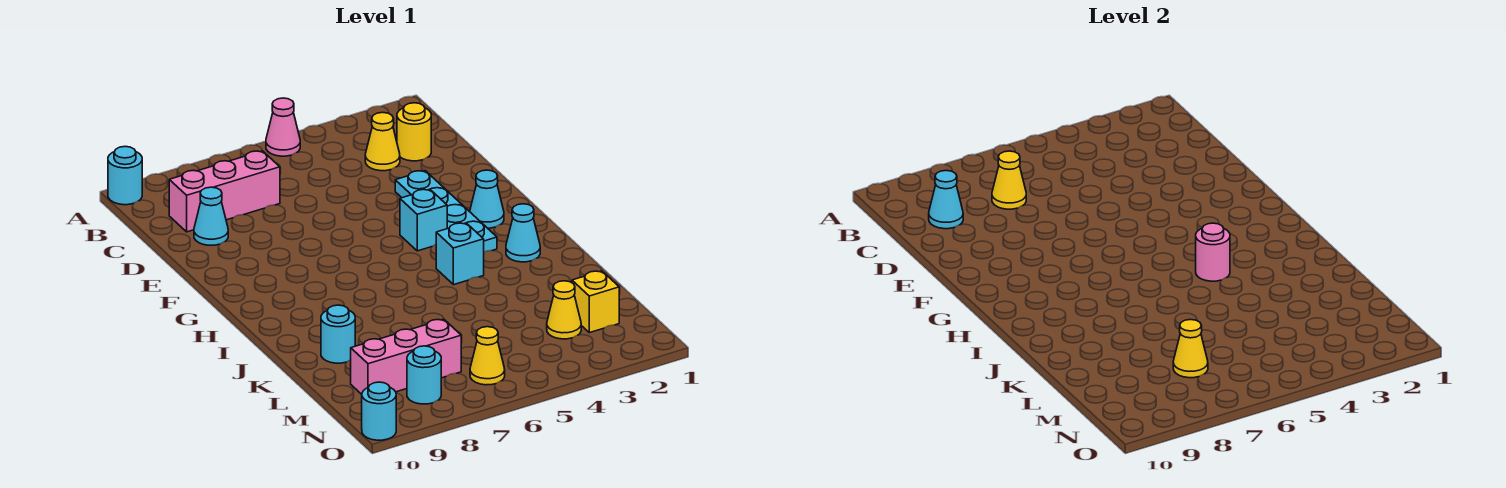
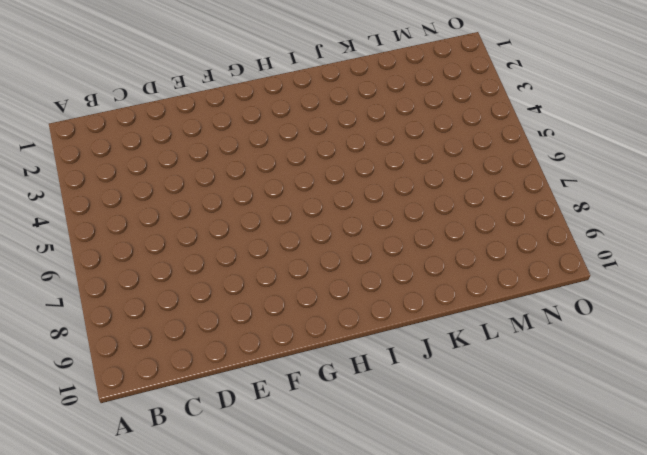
none -> pink cone A5 level 1
none -> cyan round brick A10 level 1
none -> yellow round brick C2 level 1

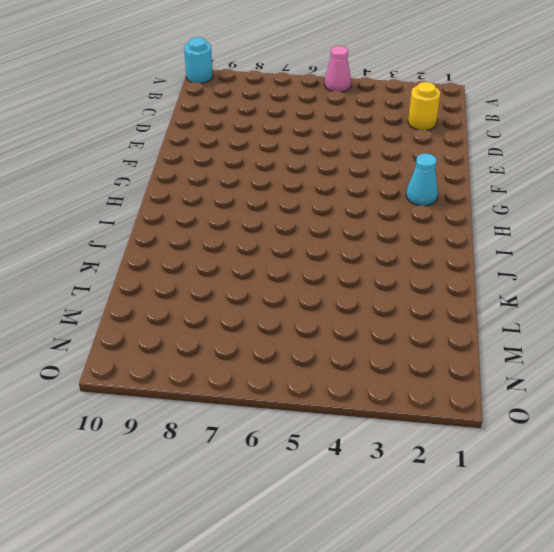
none -> yellow cone C3 level 1
none -> pink brick C7:C9 level 1
none -> cyan cone D9 level 1

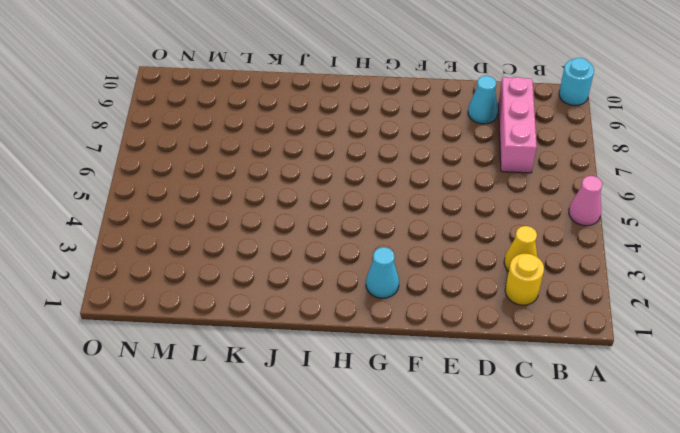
none -> cyan plate E3:H3 level 1
none -> cyan brick G4 level 1
none -> cyan cone I2 level 1

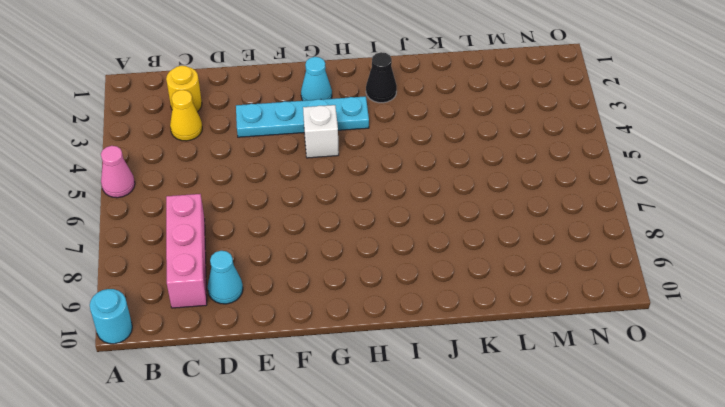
white brick G4 level 1 -> cyan brick G4 level 1
black cone I2 level 1 -> cyan cone I2 level 1
none -> cyan brick I4 level 1
none -> cyan round brick K9 level 1
none -> yellow brick M2 level 1

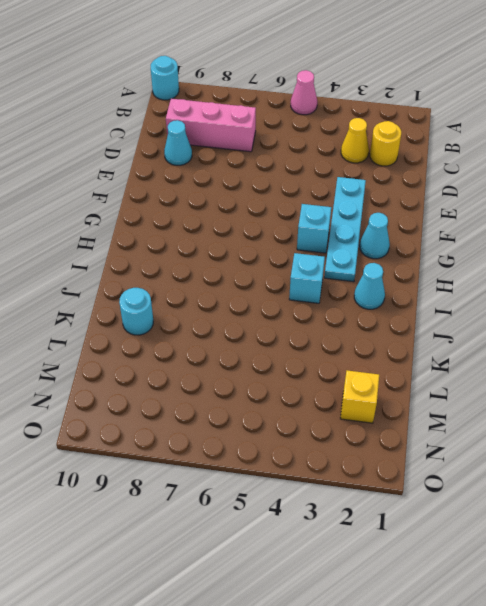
none -> yellow cone M3 level 1
none -> pink brick M7:M9 level 1
none -> yellow cone N6 level 1

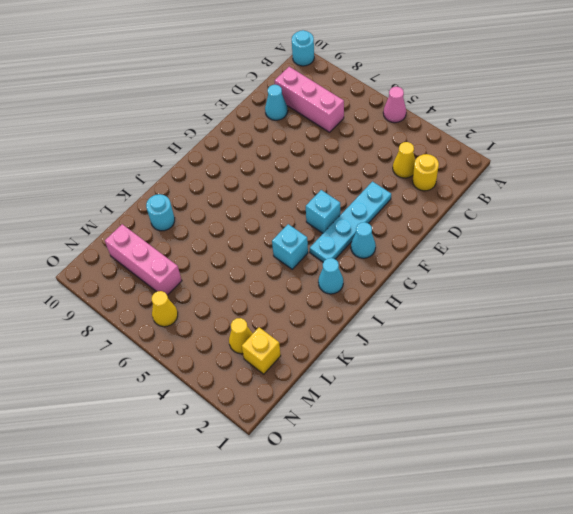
none -> cyan round brick N8 level 1
none -> cyan round brick O10 level 1
none -> yellow cone C7 level 2

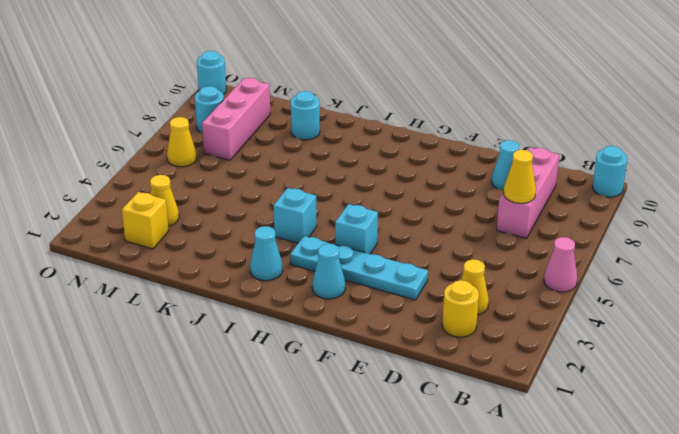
none -> cyan cone C9 level 2
none -> pink round brick I4 level 2
none -> yellow cone M7 level 2

